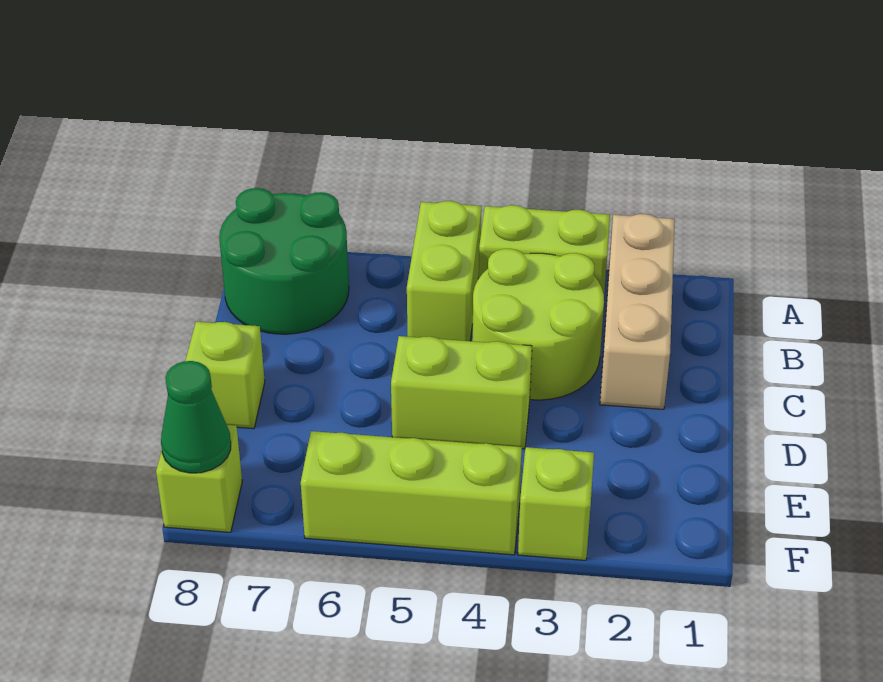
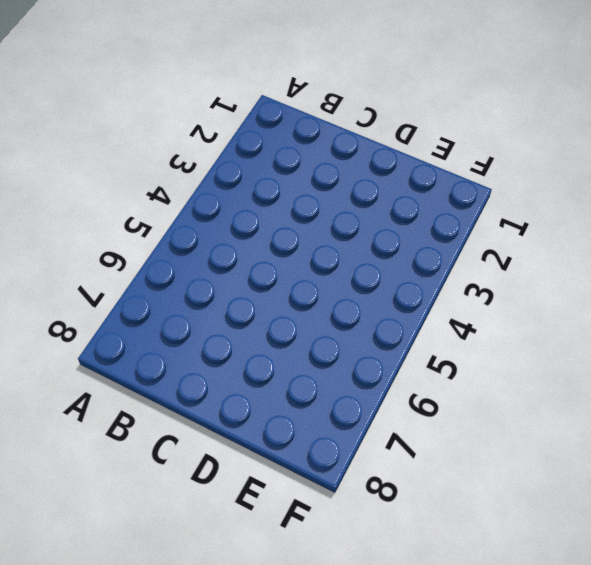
none -> tan brick A2:C2 level 1
none -> lime brick A3:A4 level 1

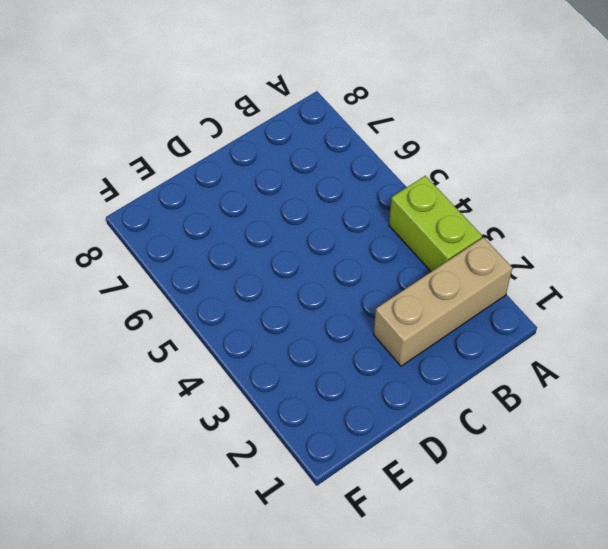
none -> lime brick A5:B5 level 1
none -> green round brick A7:B8 level 1

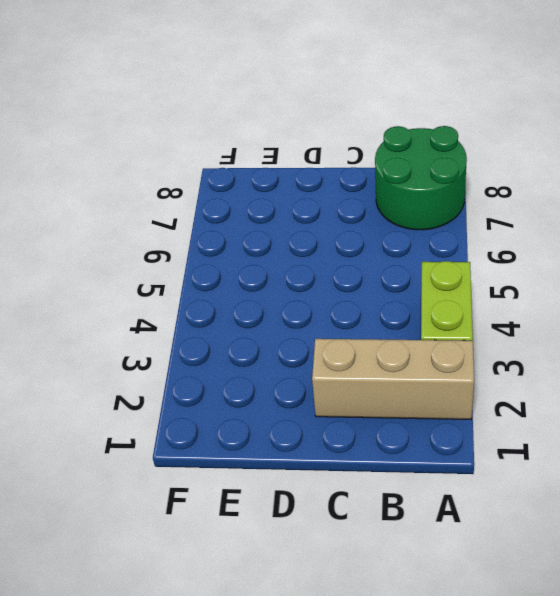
none -> lime brick A5:B5 level 1
none -> lime round brick B3:C4 level 1

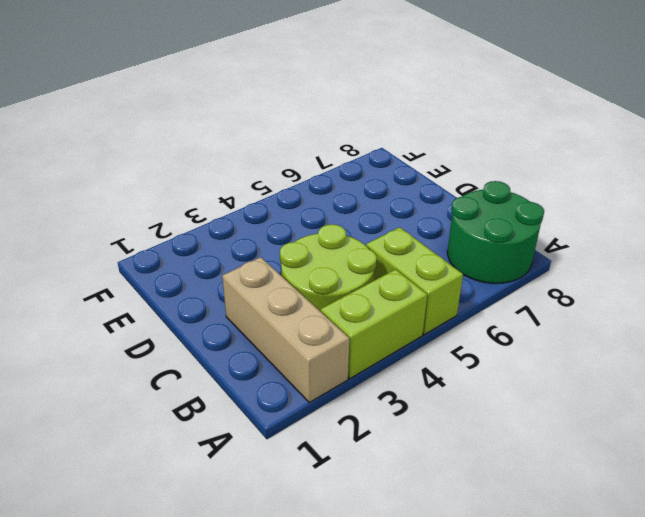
none -> lime brick D4:D5 level 1
none -> lime brick D8 level 1

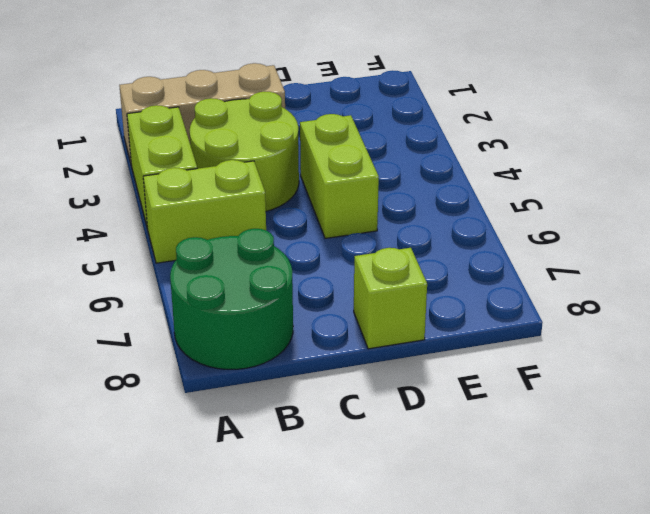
none -> lime brick F3 level 1
none -> lime brick F4:F6 level 1

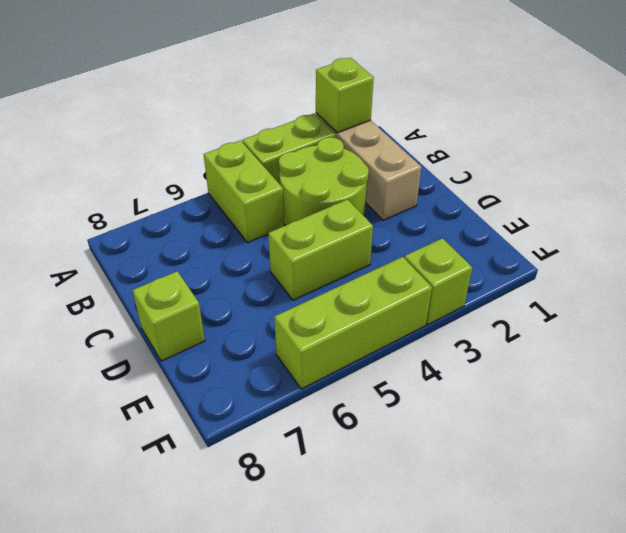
lime brick A2 level 2 -> lime brick F8 level 1
none -> green round brick A7:B8 level 1
none -> green cone F8 level 2

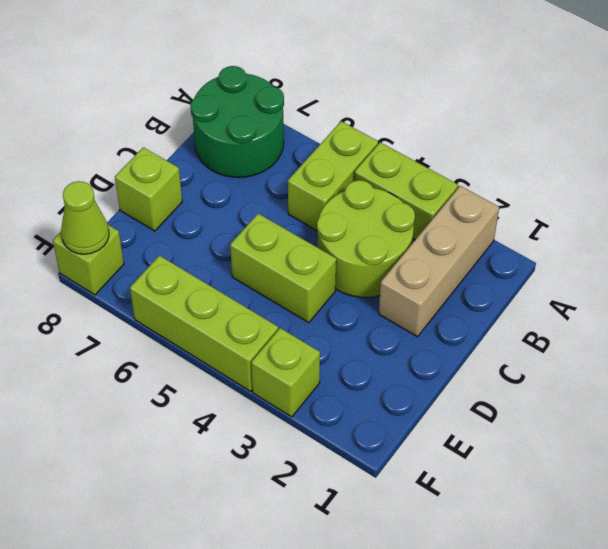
lime cone F8 level 2 -> green cone F8 level 2

